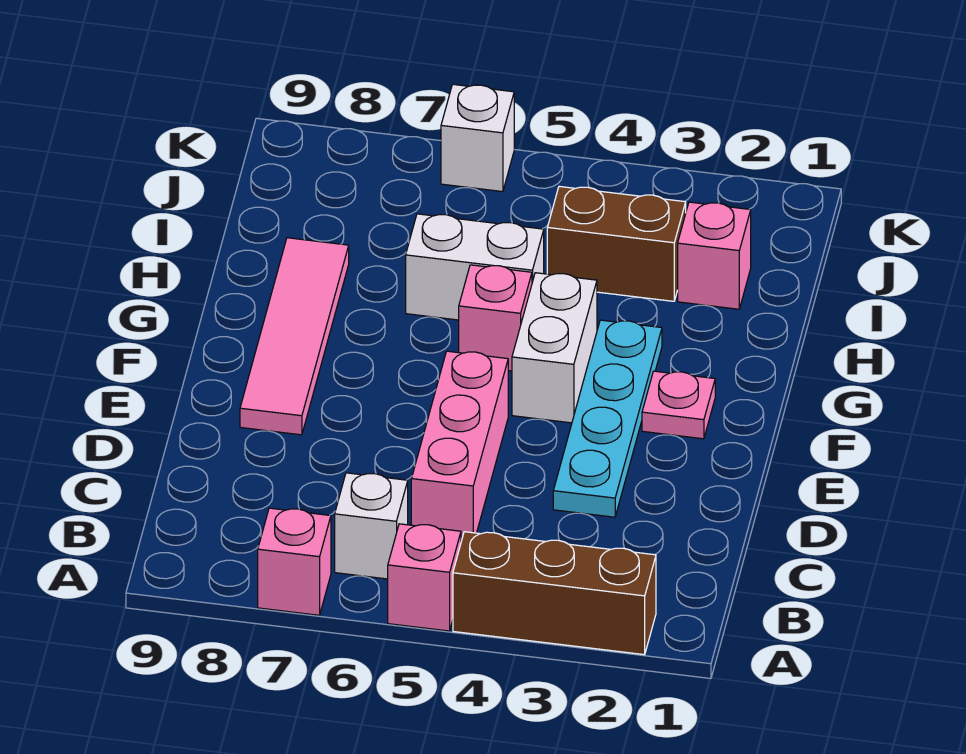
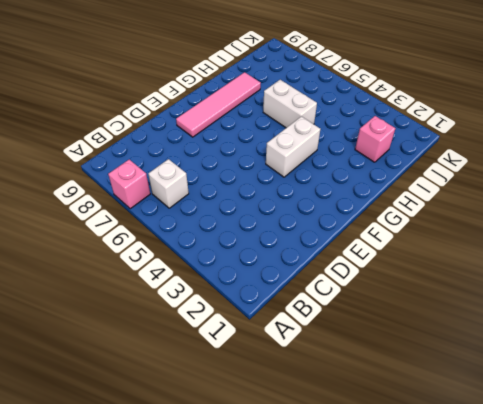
none -> brown brick A2:A4 level 1
none -> pink brick A5 level 1
none -> pink brick C5:E5 level 1

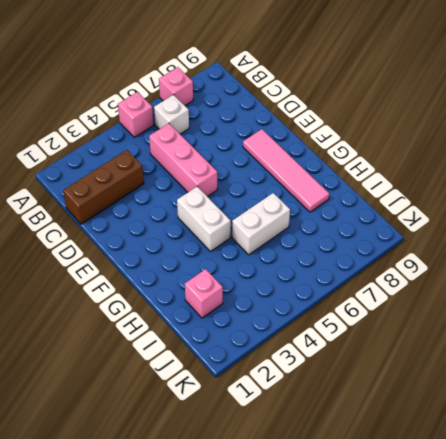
brown brick C1:C3 level 1 -> brown brick A2:A4 level 1
none -> cyan plate D3:G3 level 1
none -> pink plate F2 level 1
none -> pink brick G5 level 1

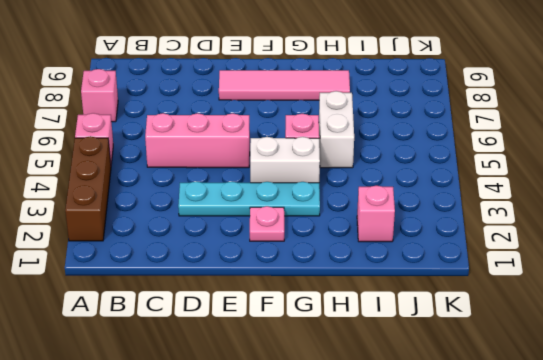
none -> white brick B6 level 1
none -> brown brick I3:I4 level 1
none -> white brick K6 level 1

